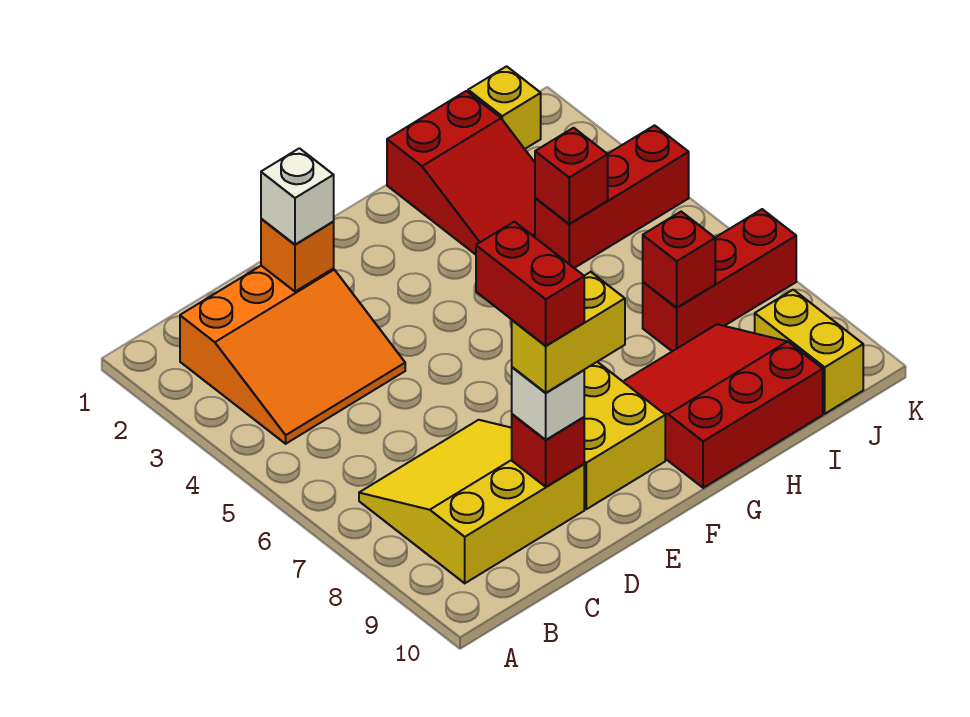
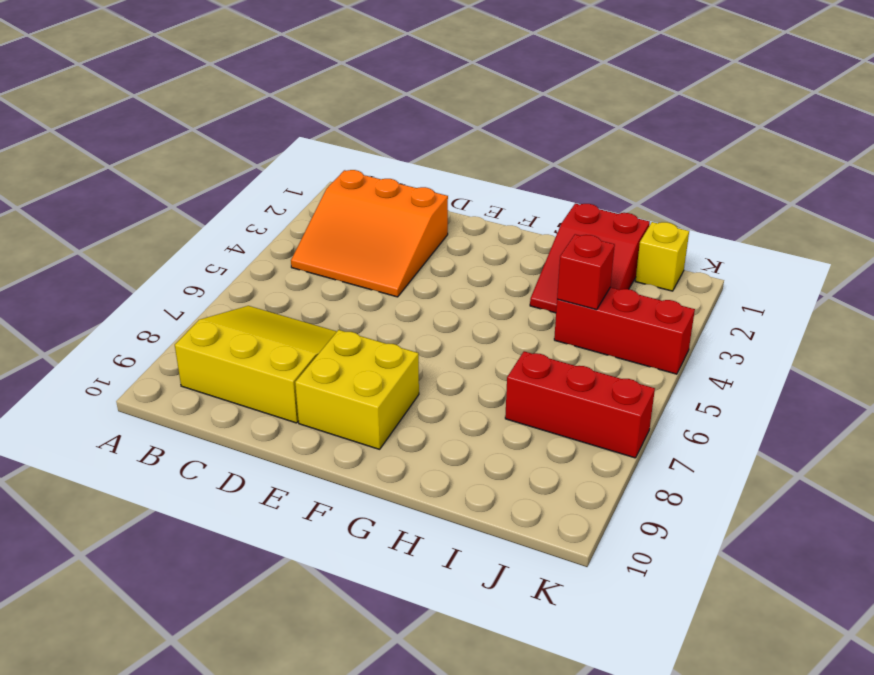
none -> red slope G8:I10 level 1 top 10
none -> yellow brick J9:J10 level 1
none -> orange brick D2 level 2

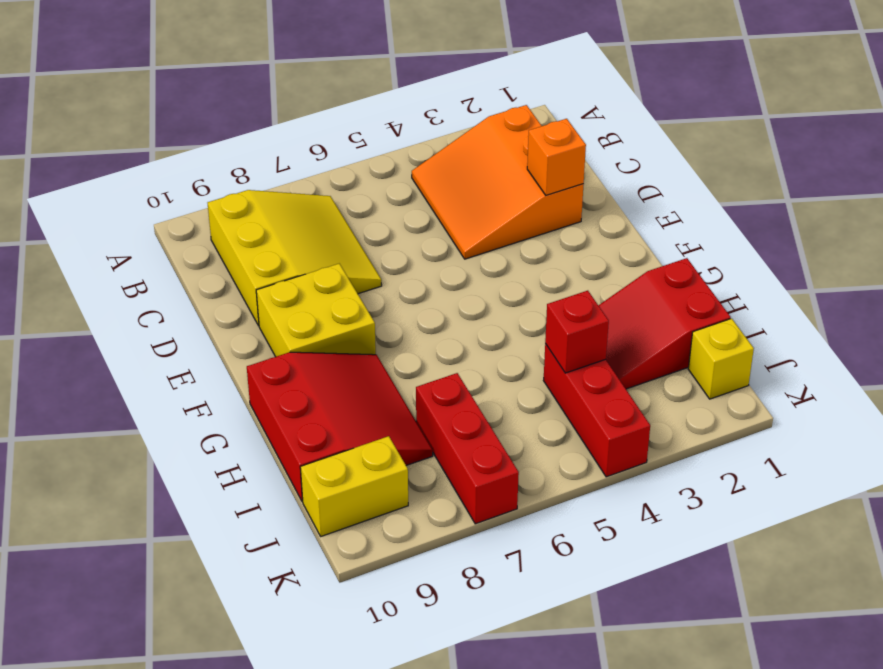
none -> red brick D9 level 2
none -> red brick I7 level 2
none -> white brick D2 level 3

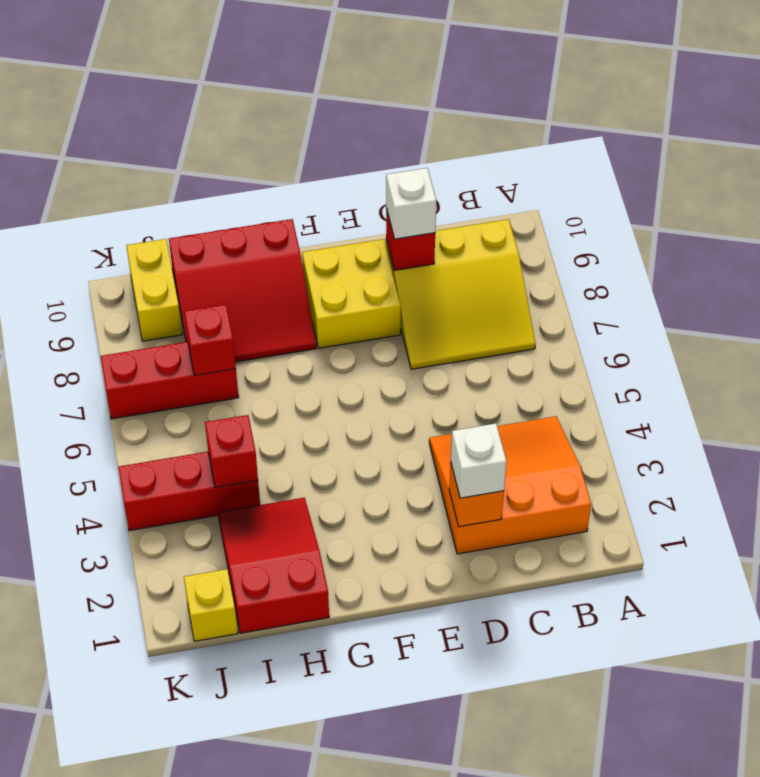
none -> yellow brick D9:E9 level 4
none -> red brick D8:D9 level 5

